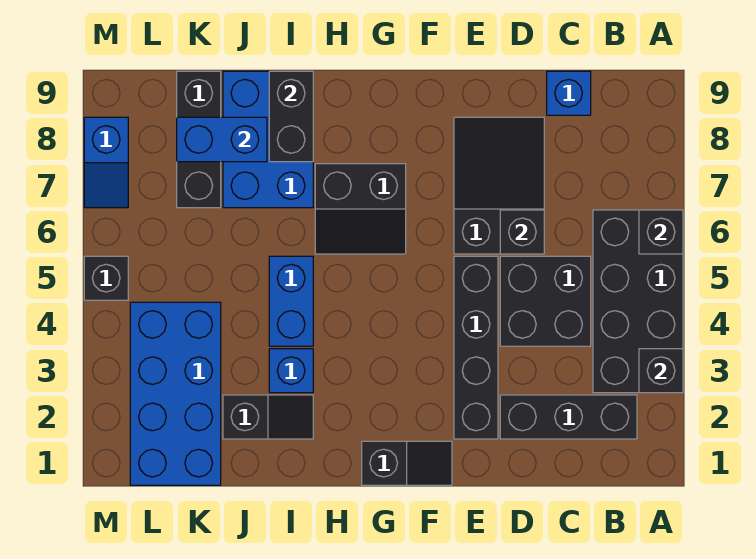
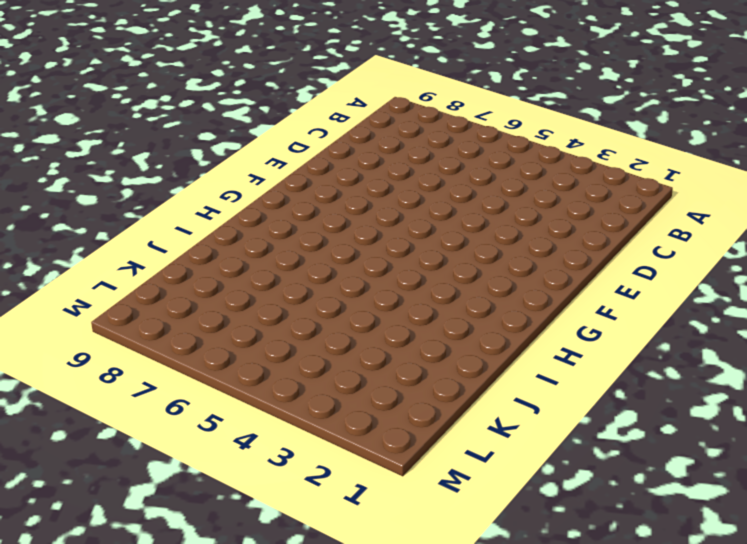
none -> black brick A3:B6 level 1
none -> black brick B2:D2 level 1
none -> black brick C4:D5 level 1

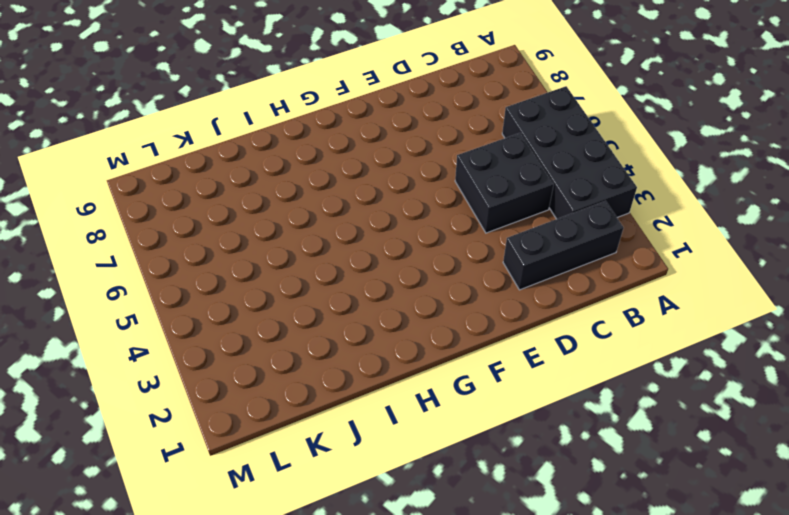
none -> blue brick C9 level 1
none -> black slope D6:E8 level 1 top 6
none -> black brick E2:E5 level 1

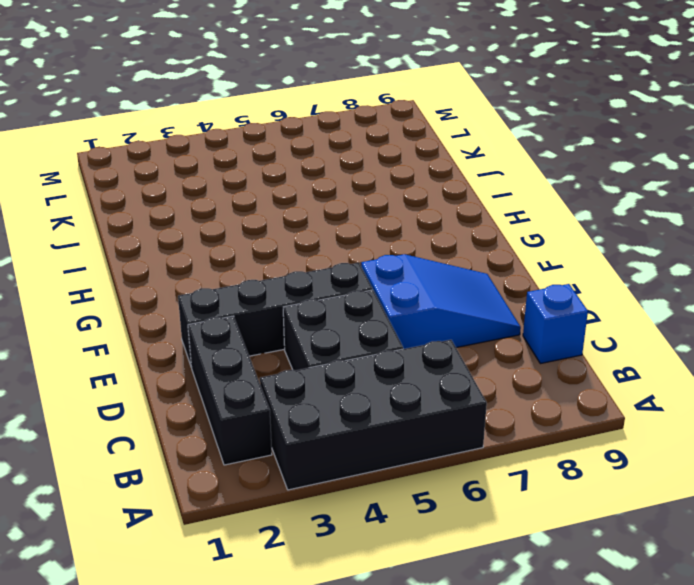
blue slope D6:E8 level 1 top 6 -> black slope D6:E8 level 1 top 6
none -> black slope F1:G1 level 1 top G
none -> black slope G6:H7 level 1 top 7
none -> black slope I2:J2 level 1 top J

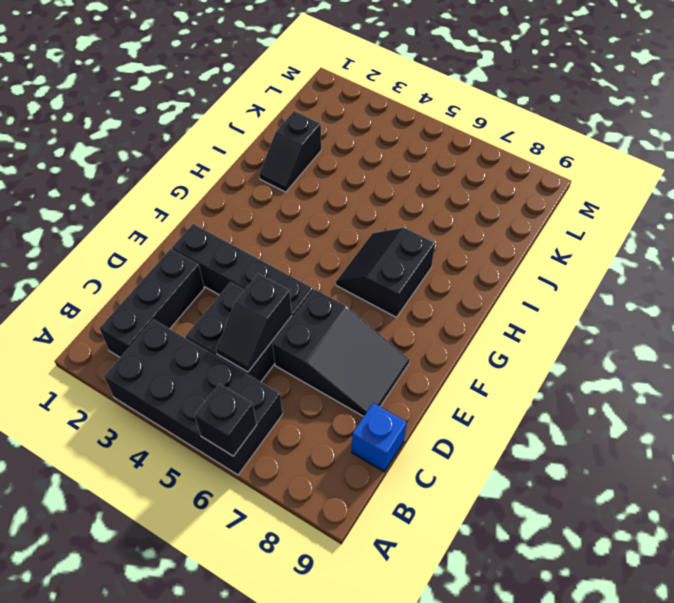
black slope C5:D5 level 2 top D -> black slope F1:G1 level 1 top G
none -> blue brick I3 level 1
none -> blue brick I4:I5 level 1
none -> blue brick I7:J9 level 1

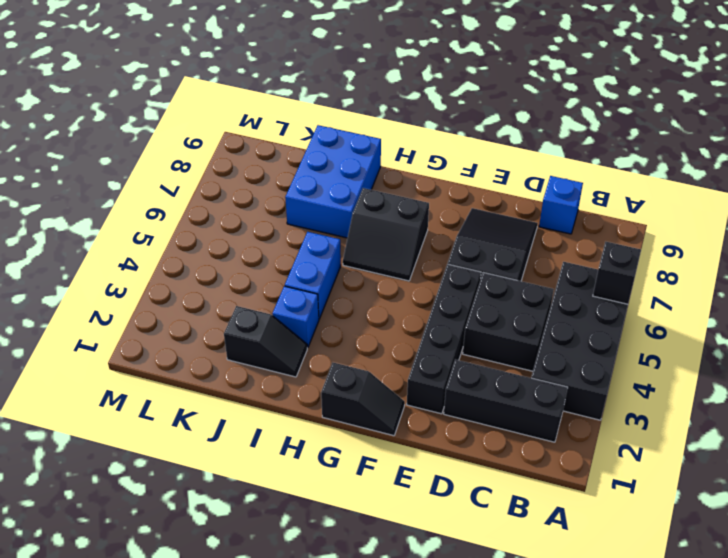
none -> blue brick K1:L4 level 1
none -> black brick K7:K9 level 1
none -> black brick M5 level 1

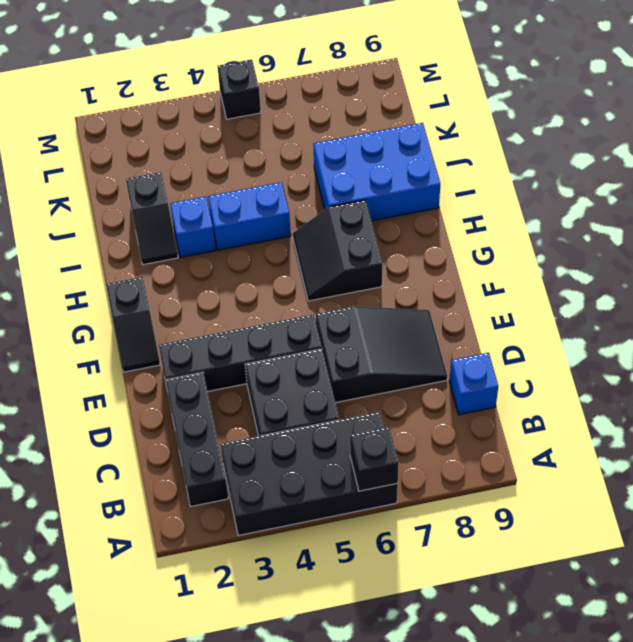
none -> blue brick K1:L4 level 1
none -> black brick K7:K9 level 1
none -> blue slope M7:M8 level 1 top 8

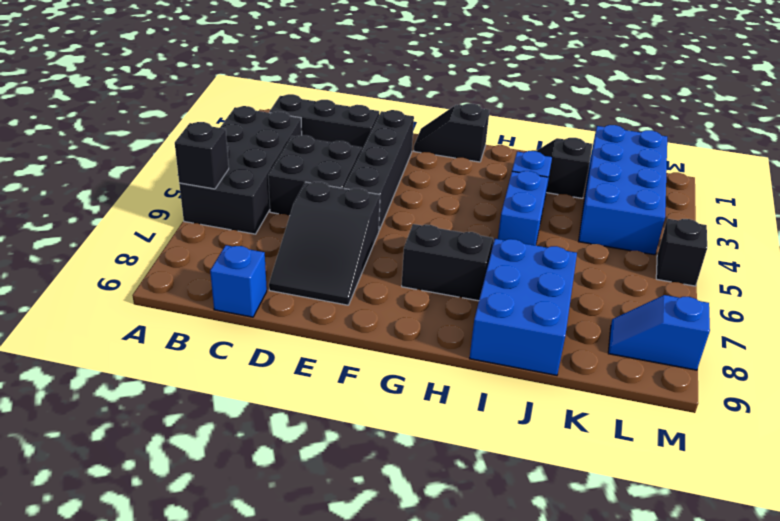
blue slope L8:M8 level 1 top M -> blue slope M7:M8 level 1 top 8
none -> black brick K7:K9 level 1
none -> black brick A3 level 2
none -> black brick D6 level 2

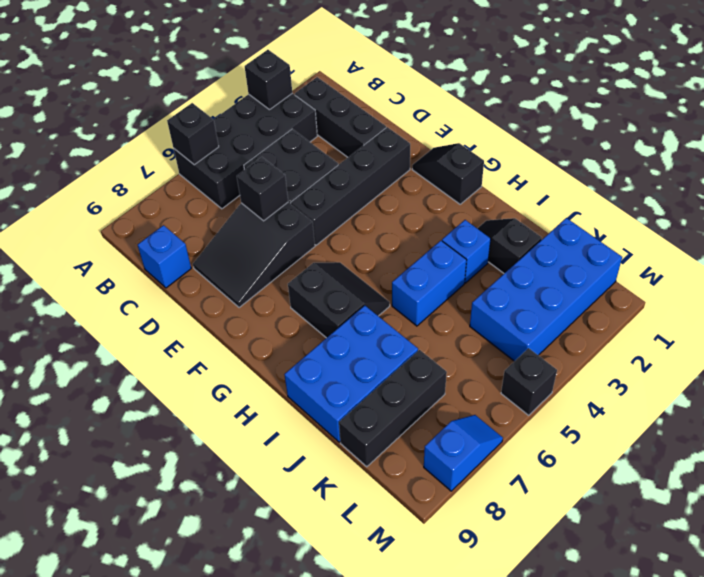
none -> black brick I8:I9 level 2
none -> blue brick J8:K8 level 2

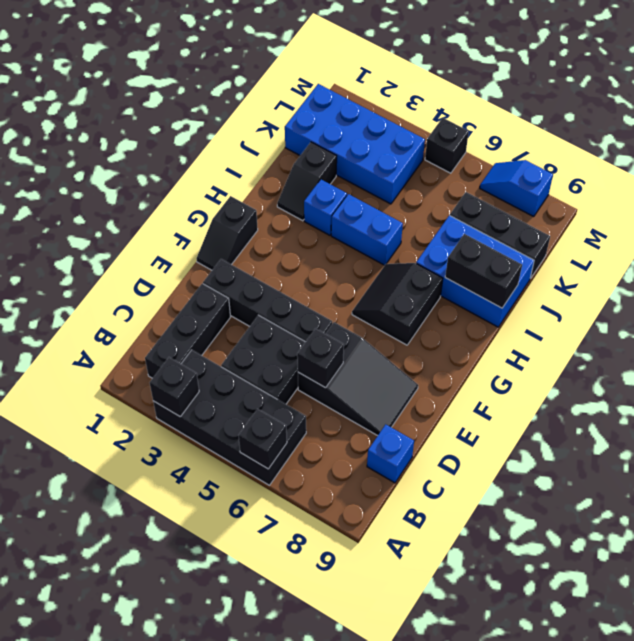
none -> blue brick J8:K8 level 2

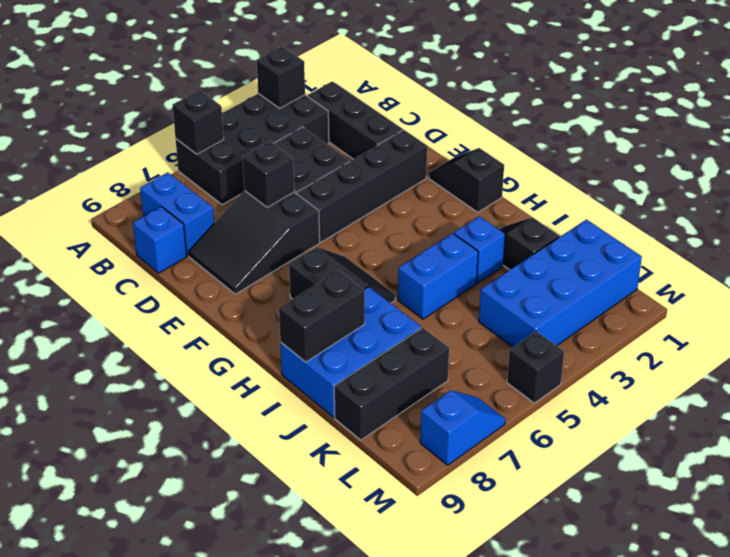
blue brick B8:C8 level 1 -> blue brick J8:K8 level 2

